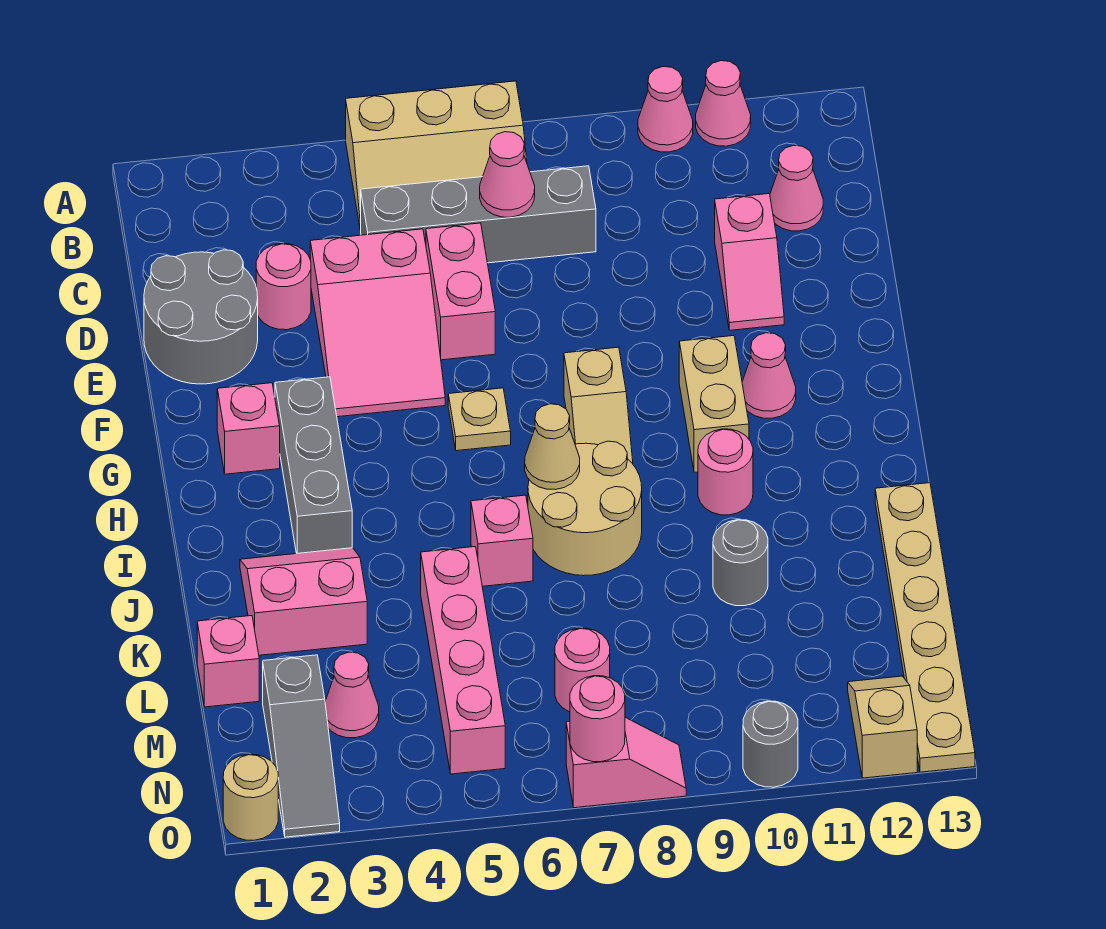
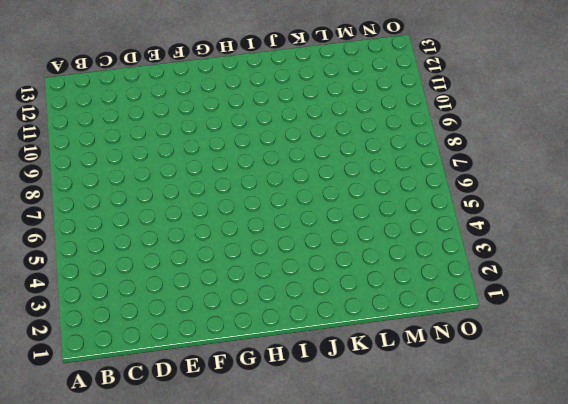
none -> tan slope A5:B7 level 1 top A
none -> pink cone A10 level 1
none -> pink cone A11 level 1
none -> grey brick C5:C8 level 1

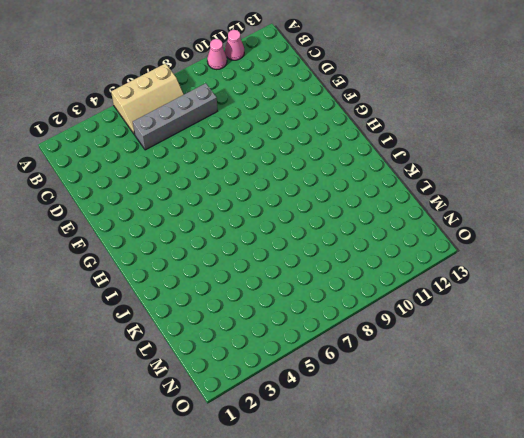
none -> pink cone C12 level 1
none -> grey round brick D1:E2 level 1
none -> pink round brick D3 level 1
none -> pink slope D4:F5 level 1 top D

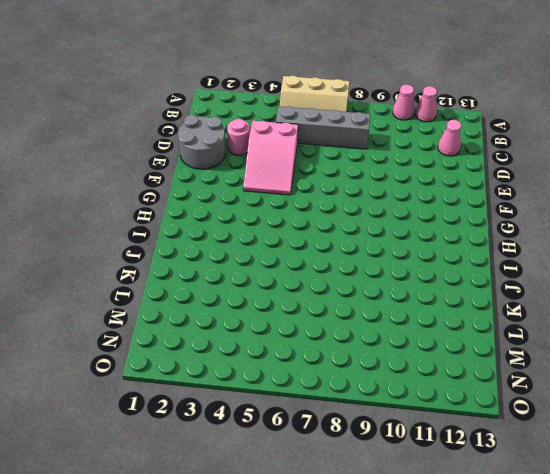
none -> pink brick D6:E6 level 1
none -> pink slope D11:E11 level 1 top D
none -> pink brick G2 level 1
none -> grey brick G3:I3 level 1

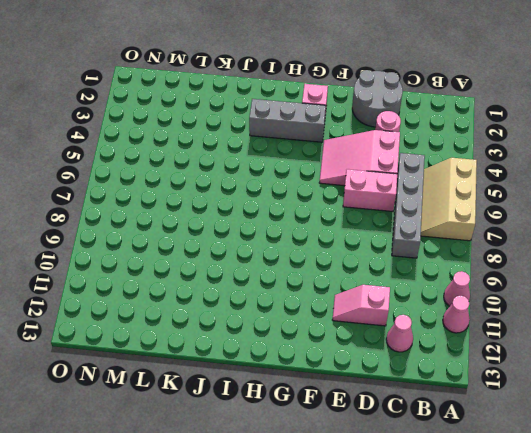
none -> tan plate G6 level 1
none -> tan slope G8:H8 level 1 top G
none -> tan brick G10:H10 level 1
none -> pink cone G11 level 1

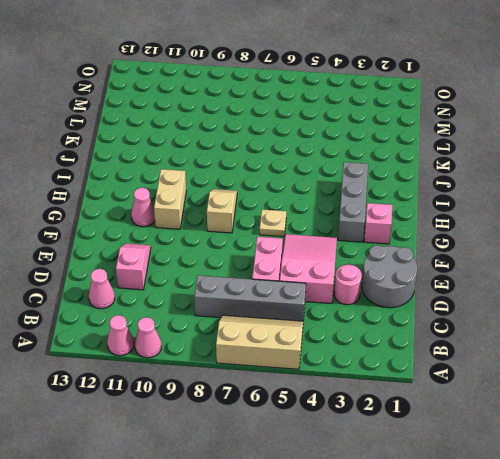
none -> tan round brick I7:J8 level 1
none -> pink round brick I10 level 1
none -> pink slope J2:K3 level 1 top K
none -> pink brick J6 level 1

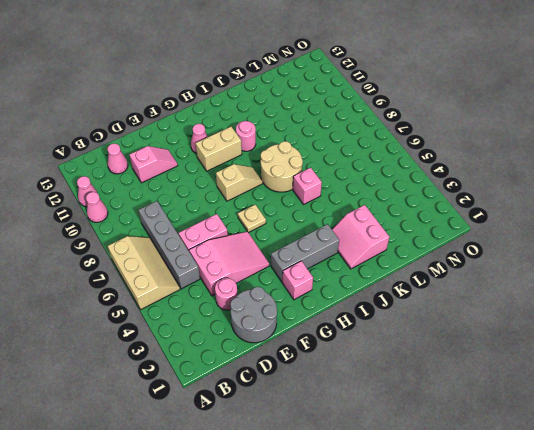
none -> tan plate J13:O13 level 1
none -> pink brick K5:N5 level 1
none -> grey round brick K10 level 1
none -> pink brick L1 level 1

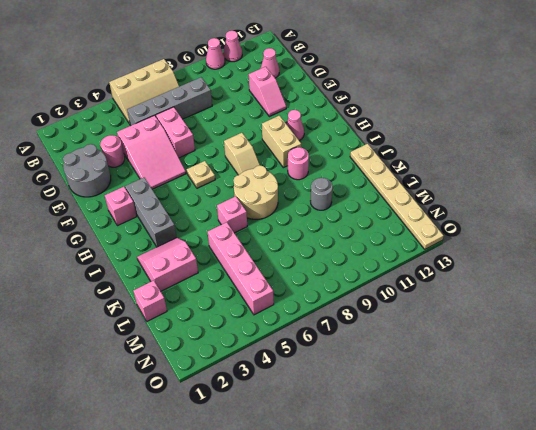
none -> grey slope M2:O2 level 1 top M
none -> pink cone M3 level 1
none -> pink round brick M7 level 1
none -> tan slope N12:O12 level 1 top O

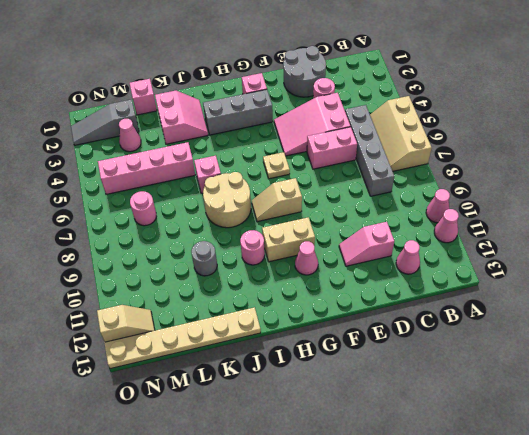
none -> tan round brick O1 level 1
none -> pink slope O7:O8 level 1 top 7
none -> grey round brick O10 level 1
none -> pink cone C7 level 2

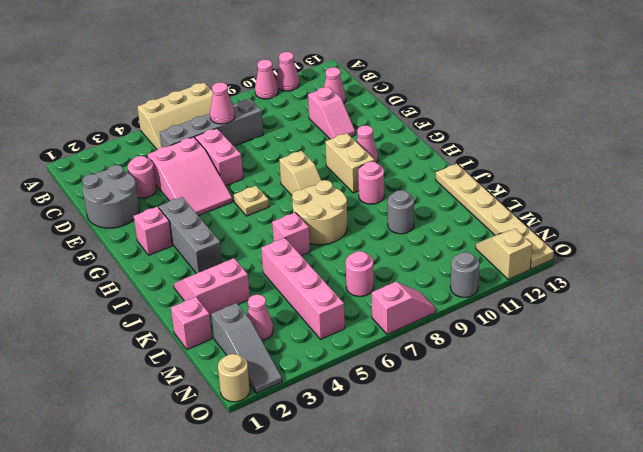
none -> tan cone I7 level 2
none -> pink round brick O7 level 2

